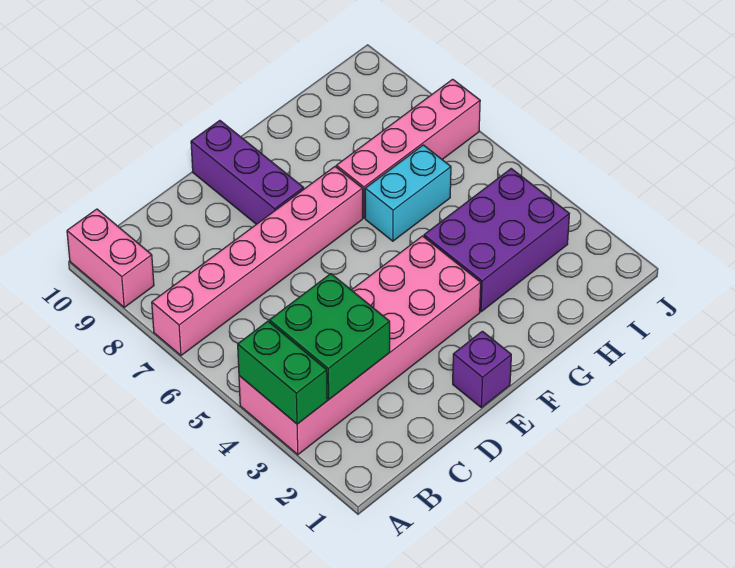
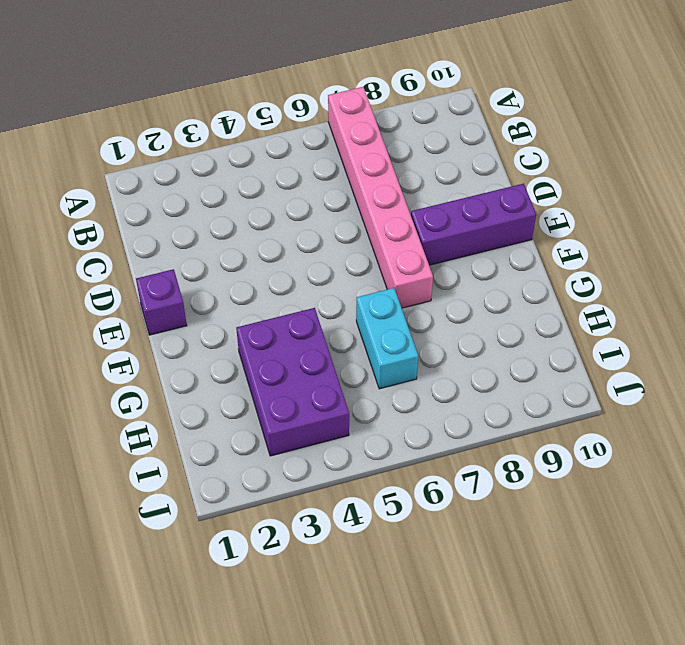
none -> pink brick A3:F4 level 1
none -> pink brick A9:A10 level 1

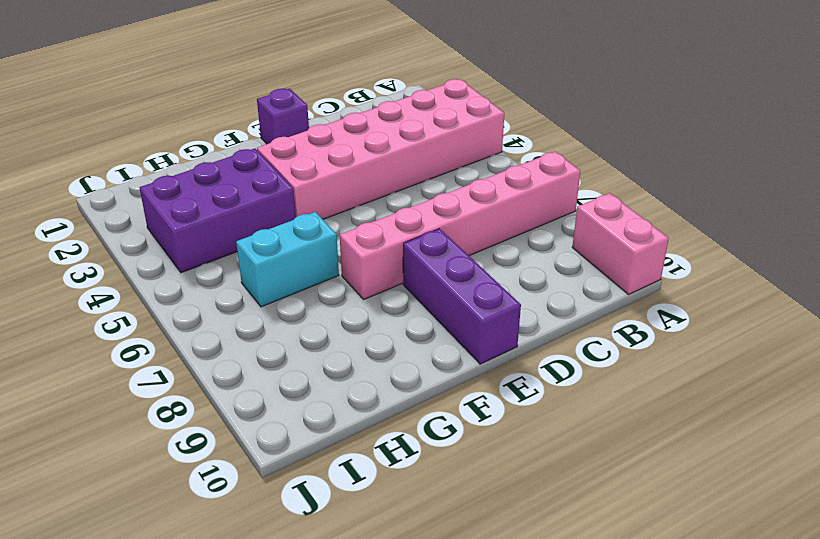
none -> pink brick G7:J7 level 1
none -> green brick A3:A4 level 2

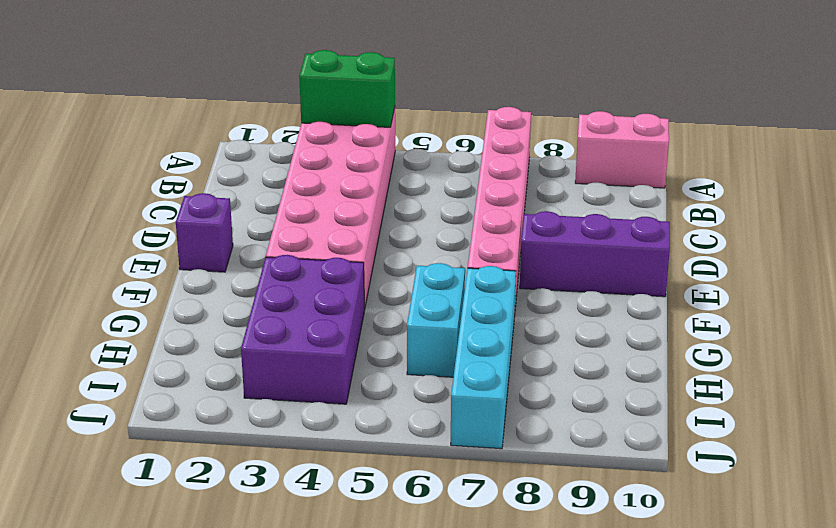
cyan brick G7:J7 level 1 -> pink brick G7:J7 level 1
none -> green brick B3:C4 level 2

